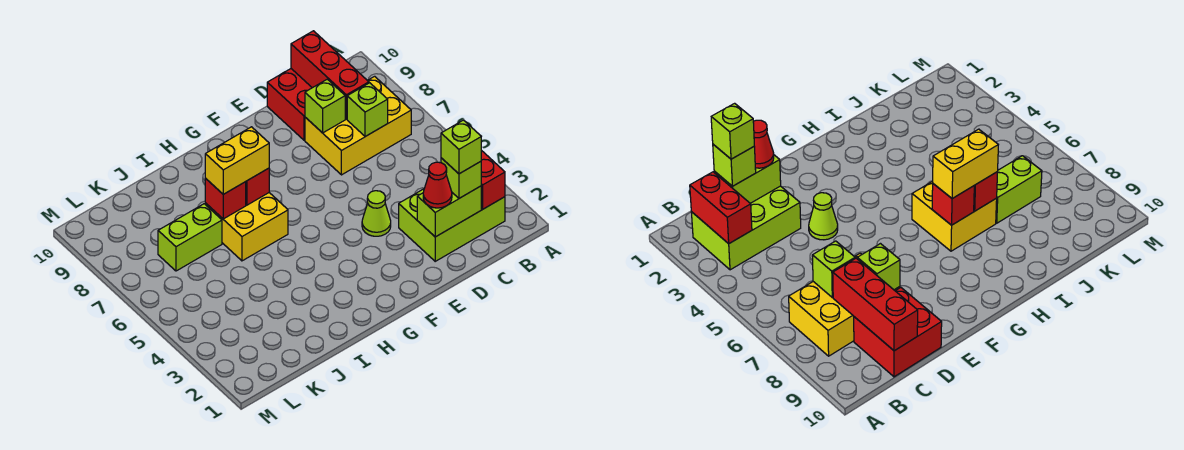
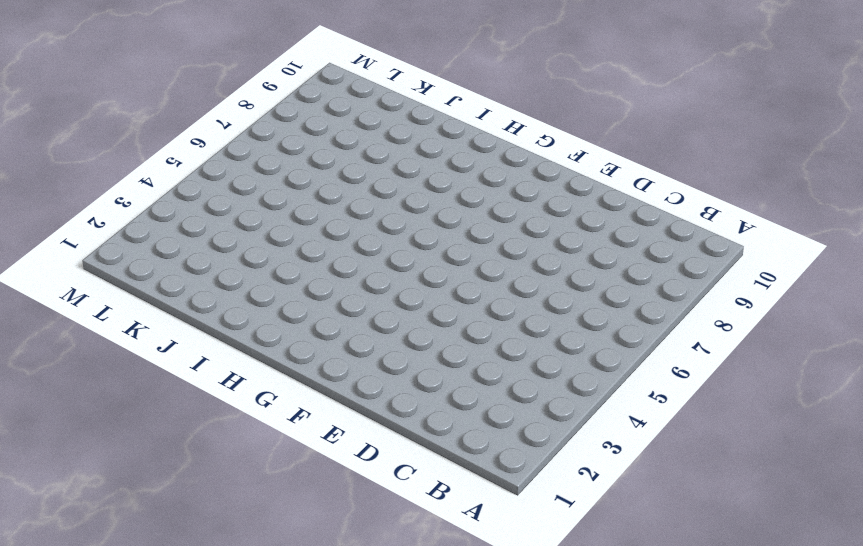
none -> lime brick B2:D3 level 1
none -> yellow brick B7:D8 level 1
none -> red brick C9:D10 level 1

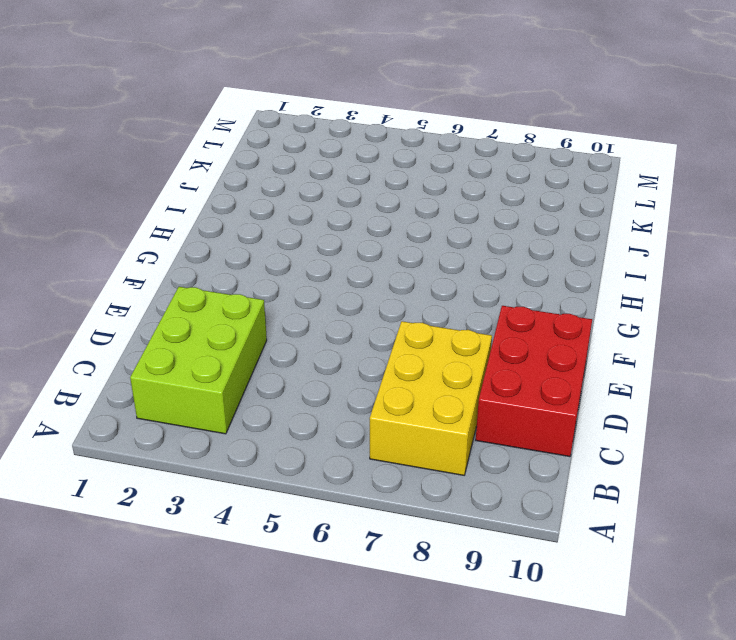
red brick C9:E10 level 1 -> red brick C9:D10 level 1
none -> lime cone E4 level 1
none -> yellow brick H6:I7 level 1
none -> lime brick J7:K7 level 1

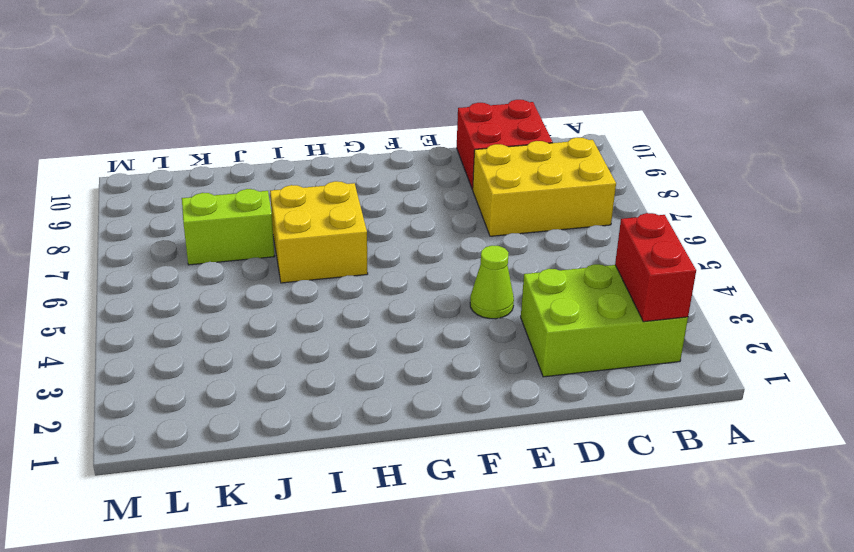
none -> lime brick C2:D2 level 2
none -> lime brick C7 level 2
none -> red brick C8:C10 level 2

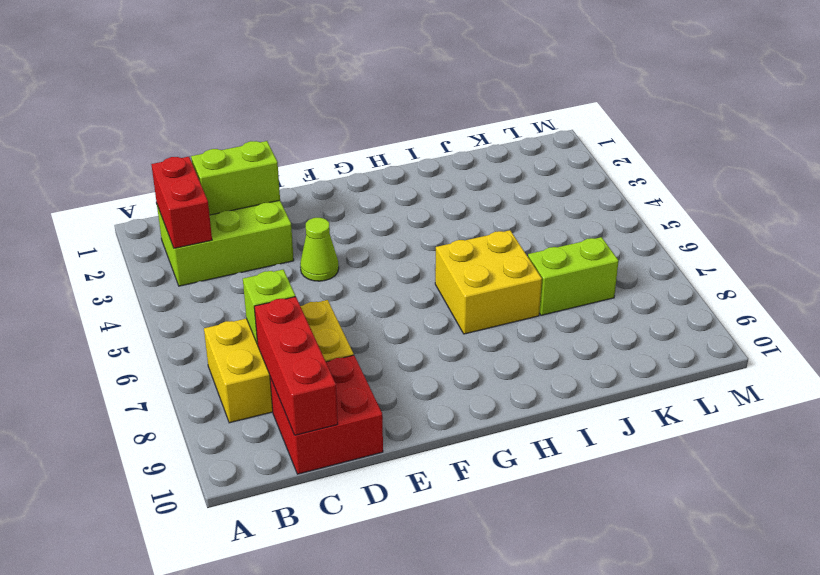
none -> lime brick D8 level 2
none -> red brick H7 level 2
none -> red brick I7 level 2

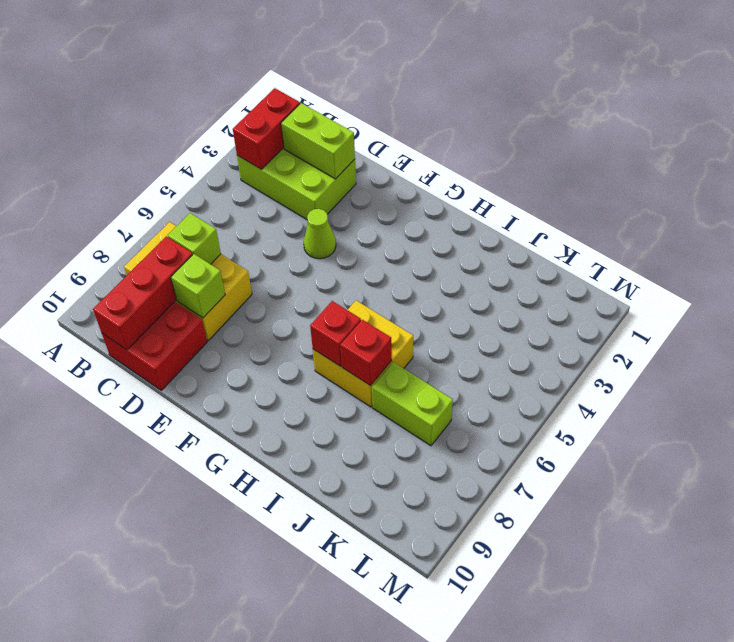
none -> lime brick C2 level 3
none -> red cone D2 level 3
none -> yellow brick H7:I7 level 3

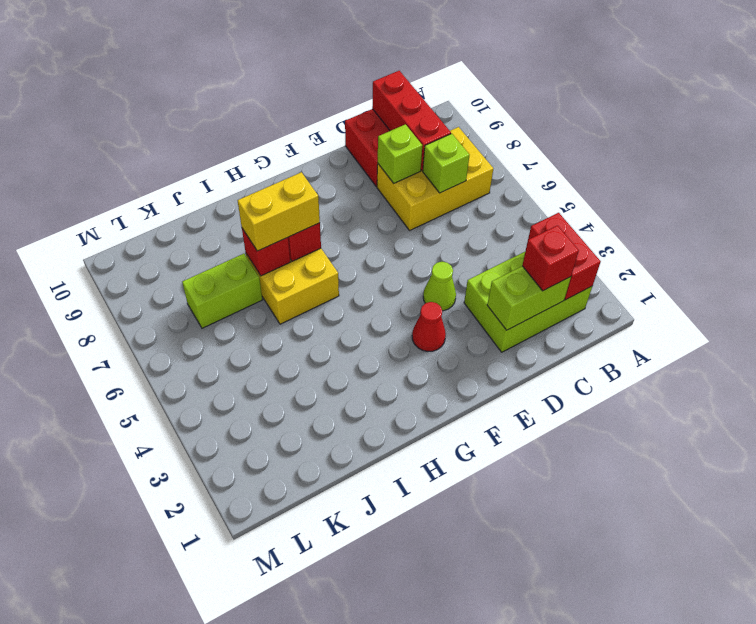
red brick C2 level 3 -> lime brick C2 level 3
red cone F3 level 1 -> red cone D2 level 3
none -> lime brick C2 level 4

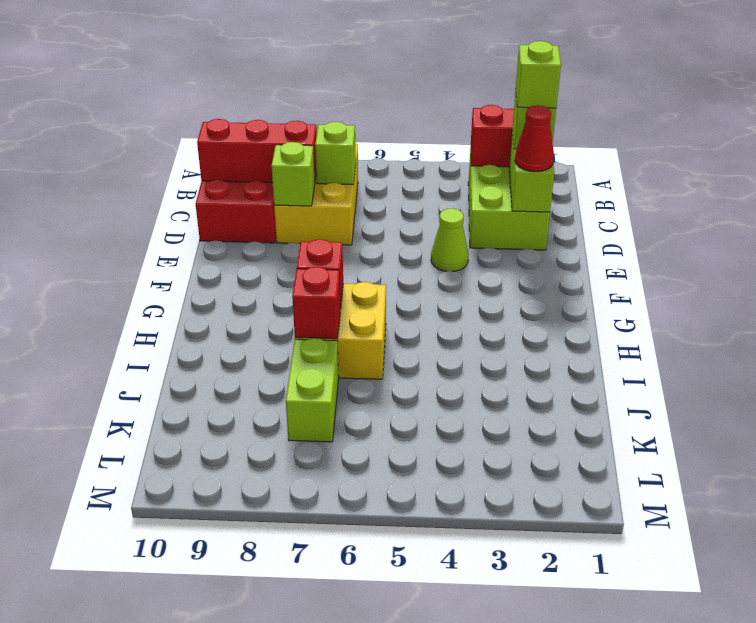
none -> yellow brick H7:I7 level 3

